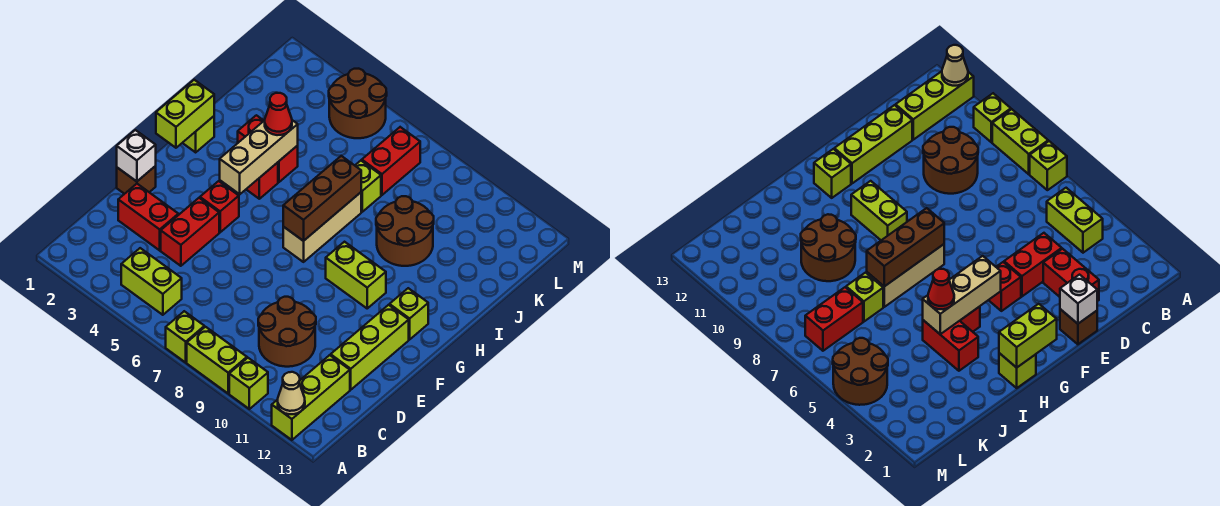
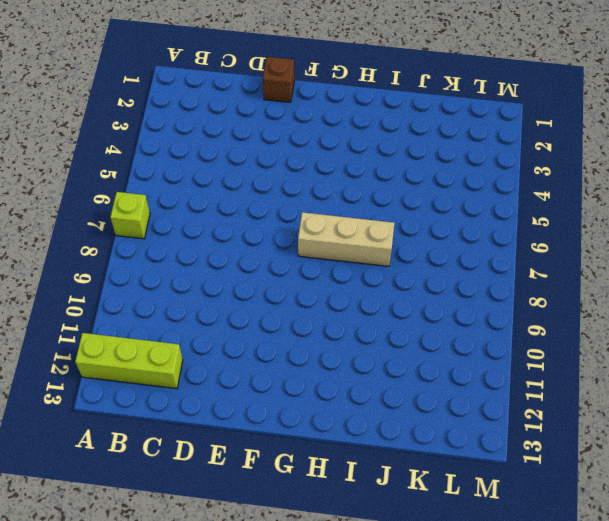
none -> lime brick A8:A9 level 1
none -> lime brick A10 level 1
none -> lime brick B4:B5 level 1

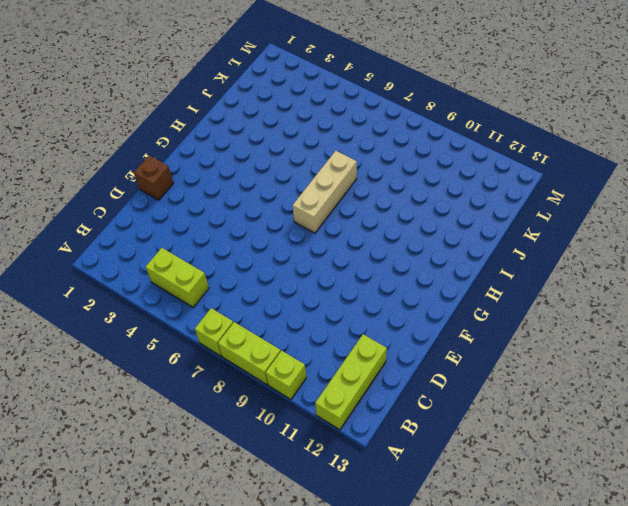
none -> brown round brick C9:D10 level 1
none -> red brick D2:D3 level 1
none -> red brick D4:E4 level 1

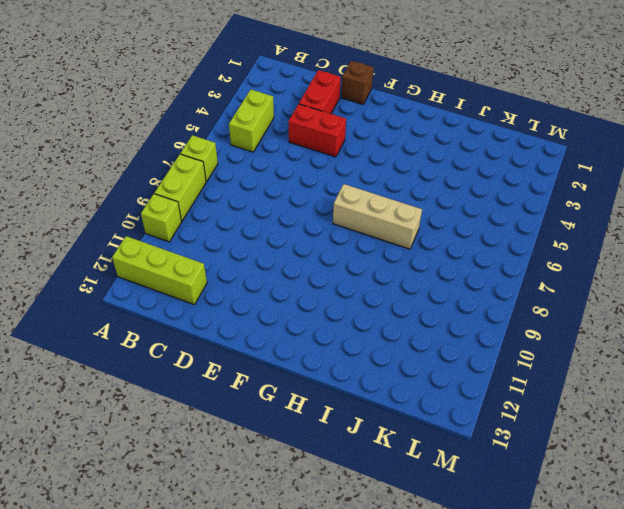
none -> brown round brick C9:D10 level 1
none -> lime brick D12:F12 level 1
none -> red brick F4 level 1

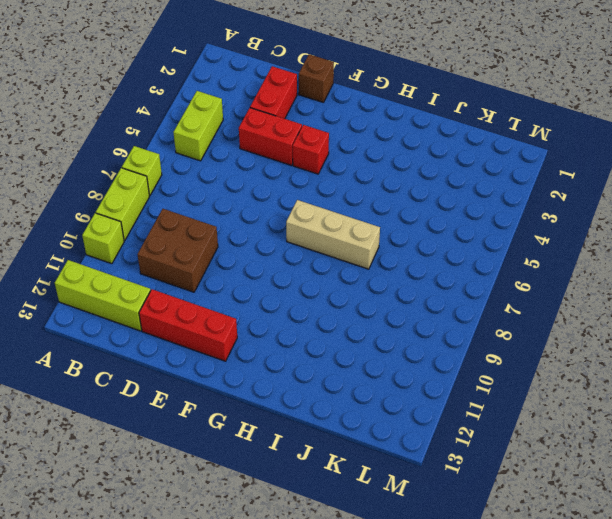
brown brick C9:D10 level 1 -> brown round brick C9:D10 level 1
red brick D12:F12 level 1 -> lime brick D12:F12 level 1
none -> lime brick G9:G10 level 1
none -> lime brick G12 level 1
none -> lime brick H1 level 1

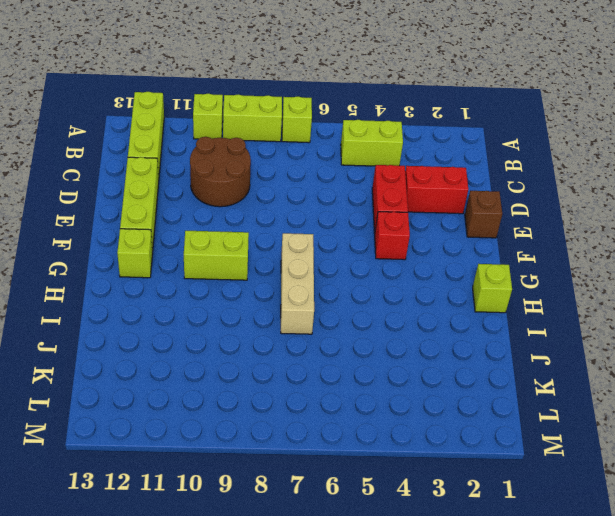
none -> red brick H4 level 1
none -> red brick I3:I4 level 1
none -> brown round brick I9:J10 level 1

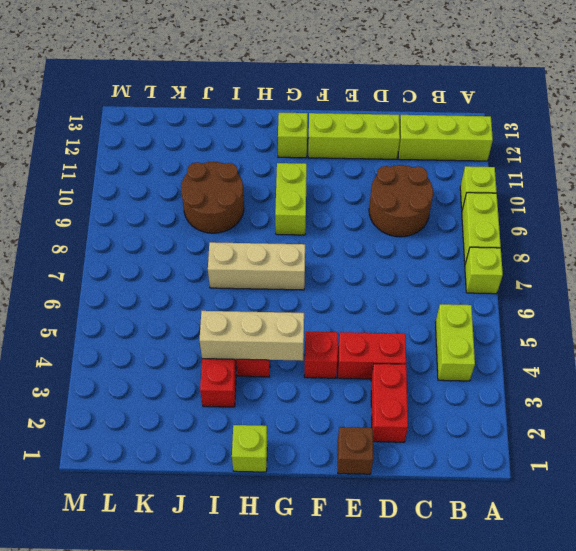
none -> lime brick J7 level 1
none -> red brick K7:L7 level 1
none -> brown round brick L4:M5 level 1

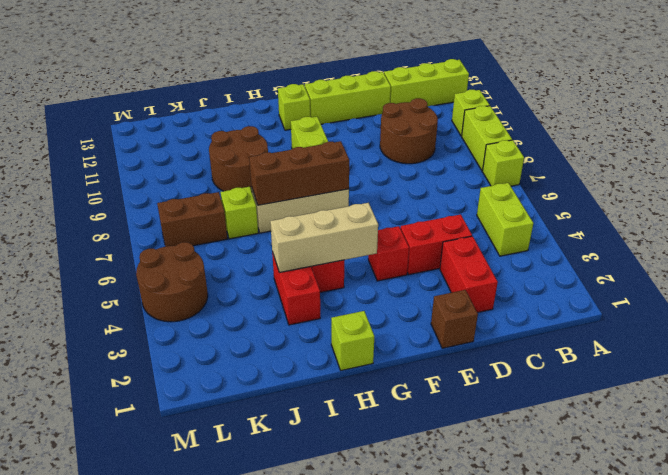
brown brick K7:L7 level 1 -> red brick K7:L7 level 1
none -> tan cone A12 level 2
none -> white brick E1 level 2
none -> lime brick G1:H1 level 2

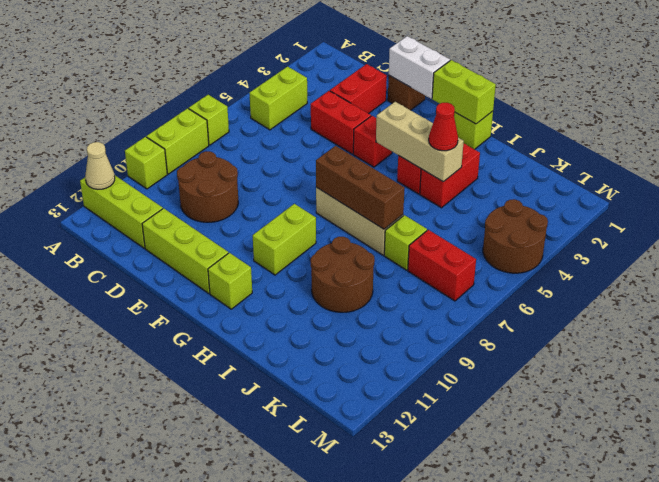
white brick E1:F1 level 2 -> white brick E1 level 2

